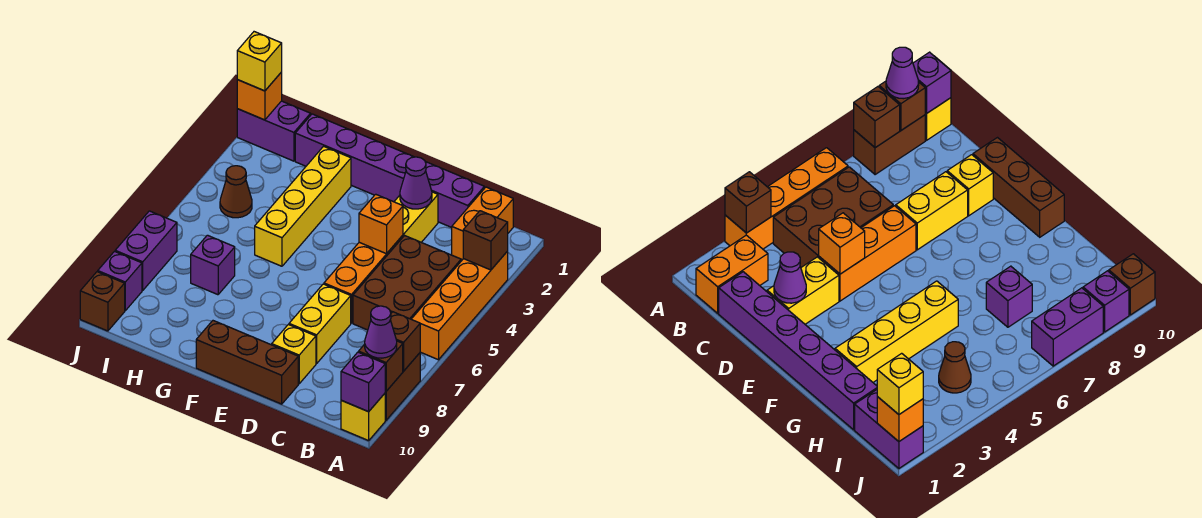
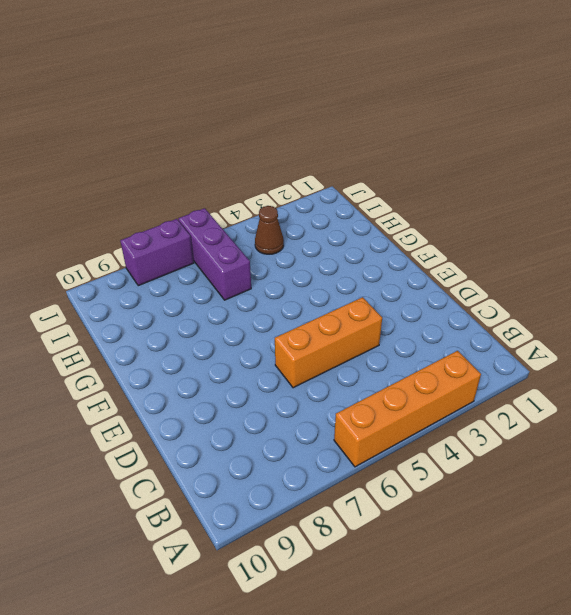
purple brick H6:J6 level 1 -> none
none -> brown brick A8:A9 level 1
none -> yellow brick A10 level 1
none -> orange brick B1:B2 level 1

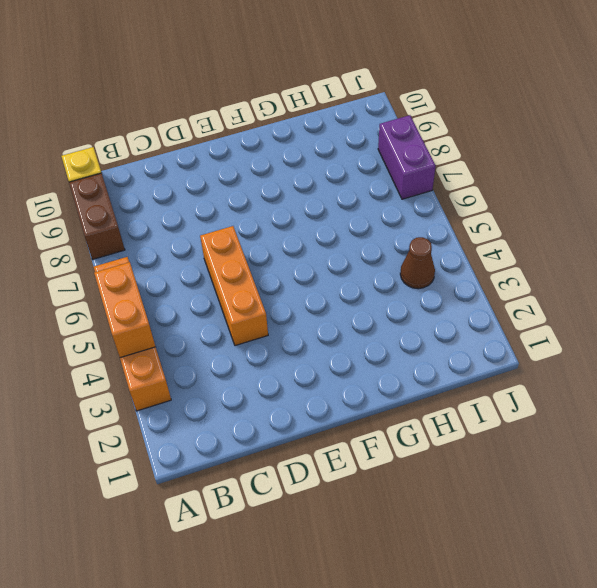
orange brick A4:A5 level 2 -> orange brick B1:B2 level 1
none -> brown brick B4:C6 level 1
none -> purple brick C1:H1 level 1
none -> yellow brick D2:D3 level 1

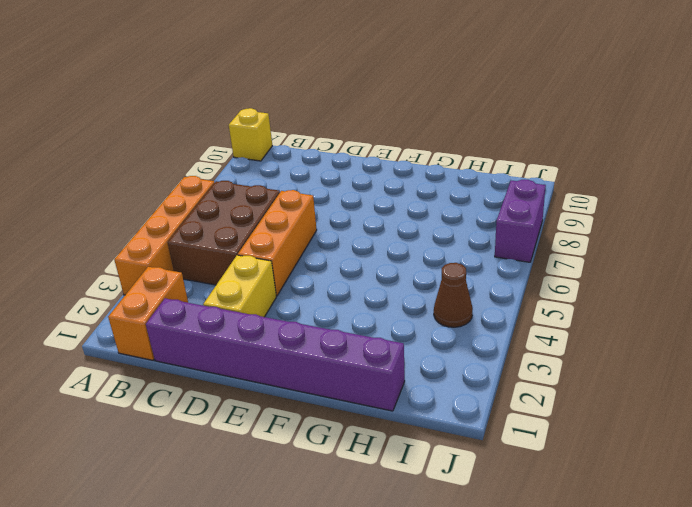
none -> brown brick A8:A9 level 1
none -> yellow brick D7:D8 level 1
none -> yellow brick D9 level 1

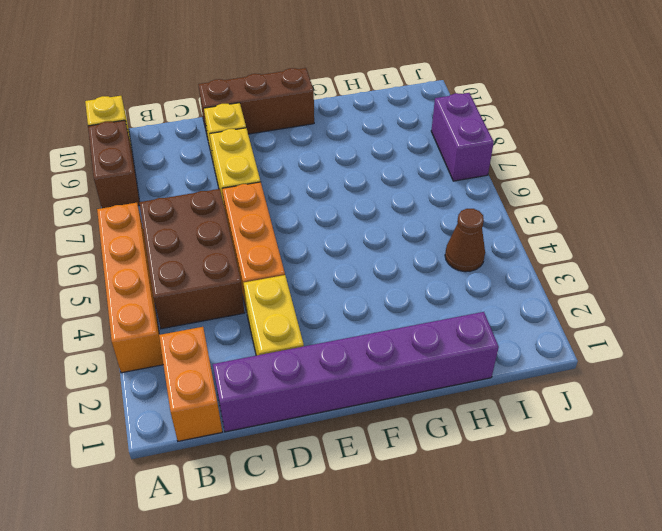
none -> yellow brick G2:G5 level 1
none -> purple brick H7 level 1
none -> purple brick I1:J1 level 1

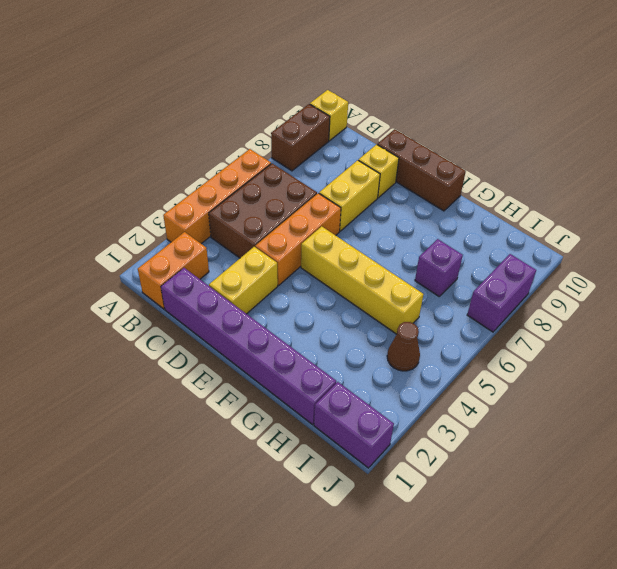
yellow brick E5:H5 level 1 -> yellow brick G2:G5 level 1
none -> purple brick J9 level 1
none -> brown brick J10 level 1
none -> brown brick A3 level 2

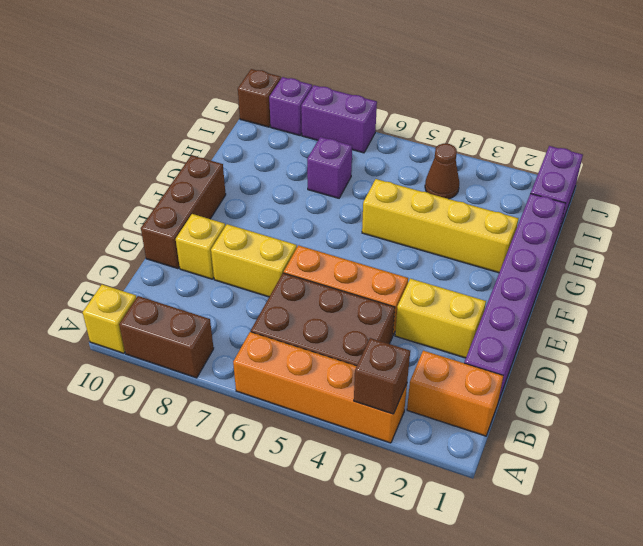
none -> brown brick A8 level 2
none -> brown brick A9 level 2
none -> purple brick A10 level 2

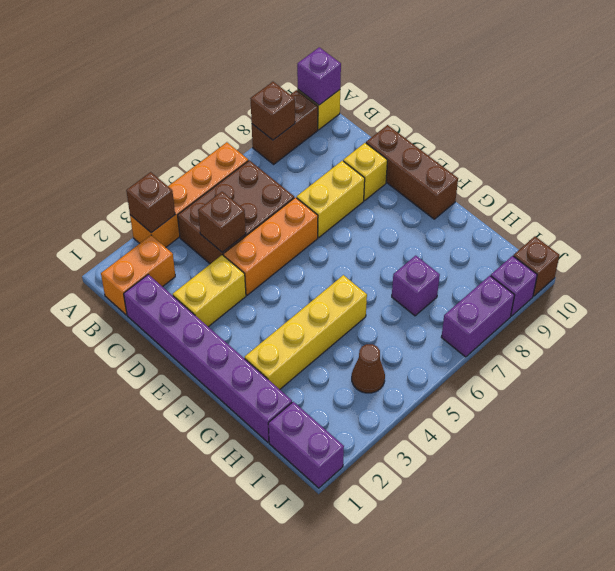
brown brick C4 level 2 -> brown brick A9 level 2
none -> purple cone D2 level 2
none -> orange brick D4 level 2
none -> orange brick J1 level 2

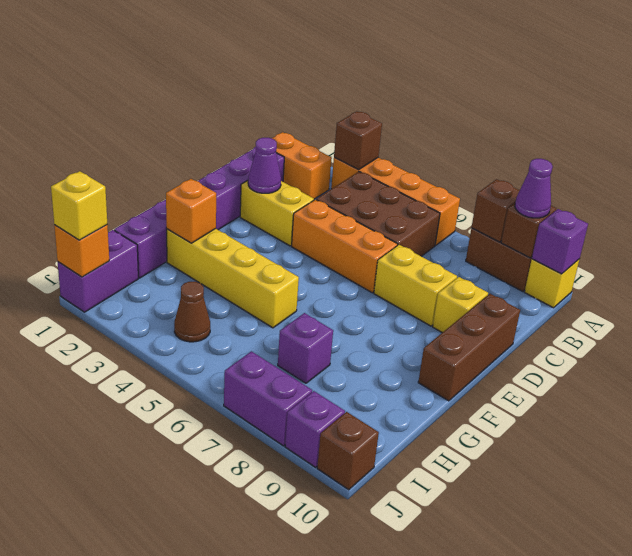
orange brick G2 level 2 -> orange brick D4 level 2

